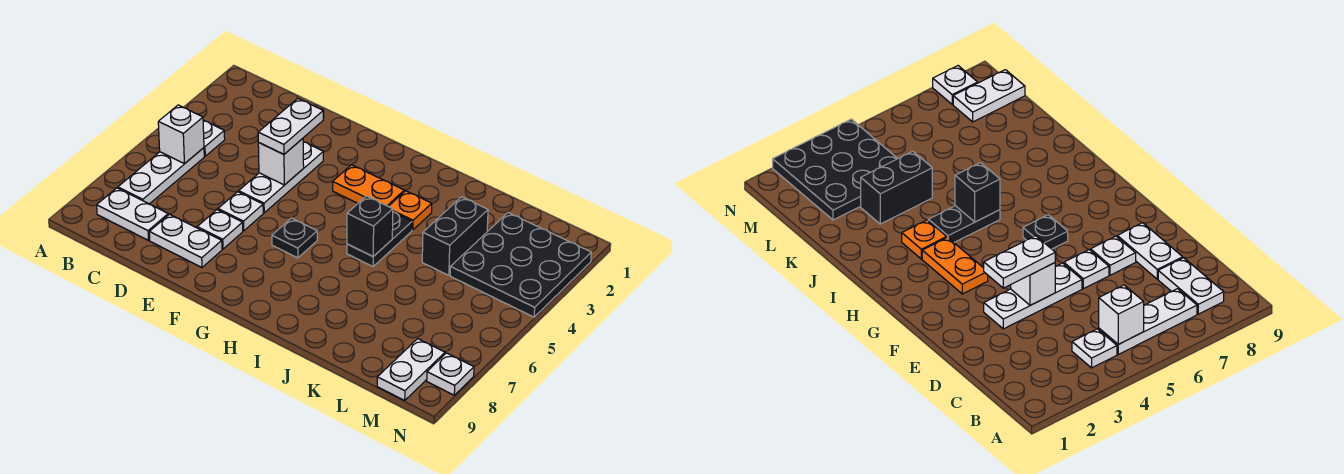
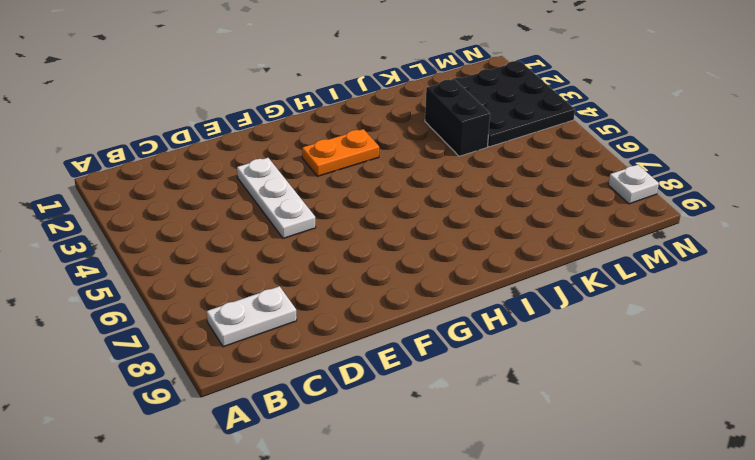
none -> white plate B4 level 1
none -> white plate B5:B7 level 1
none -> white plate D8:E8 level 1

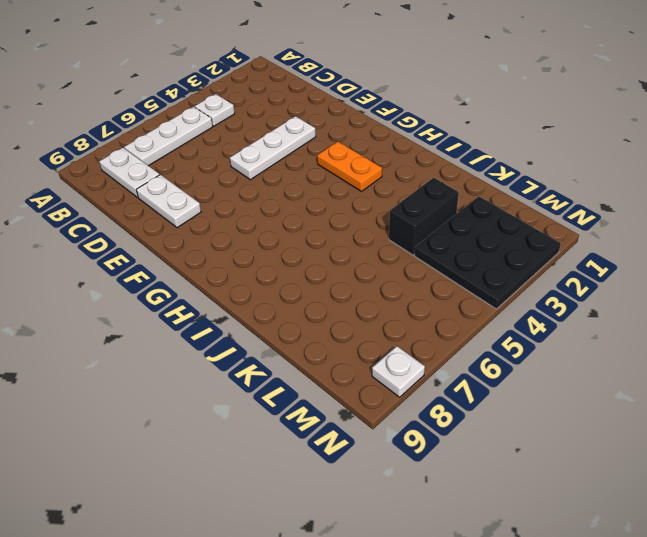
none -> white plate E6 level 1
none -> white plate E7 level 1
none -> black plate G6 level 1

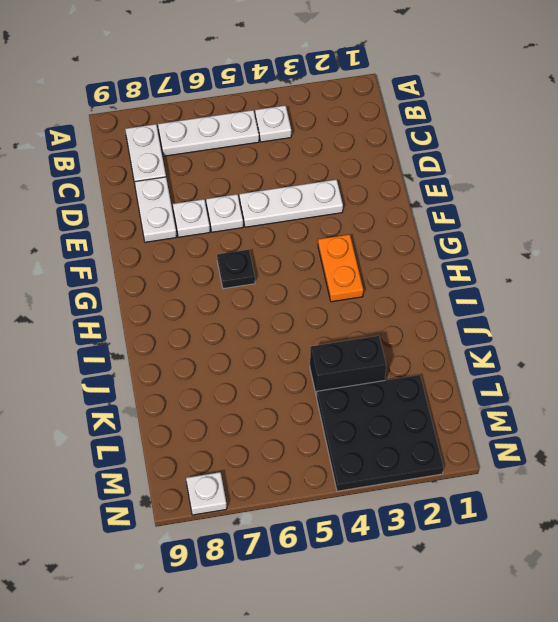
none -> orange plate I3 level 1
none -> black plate I4:I5 level 1
none -> white plate M8:M9 level 1

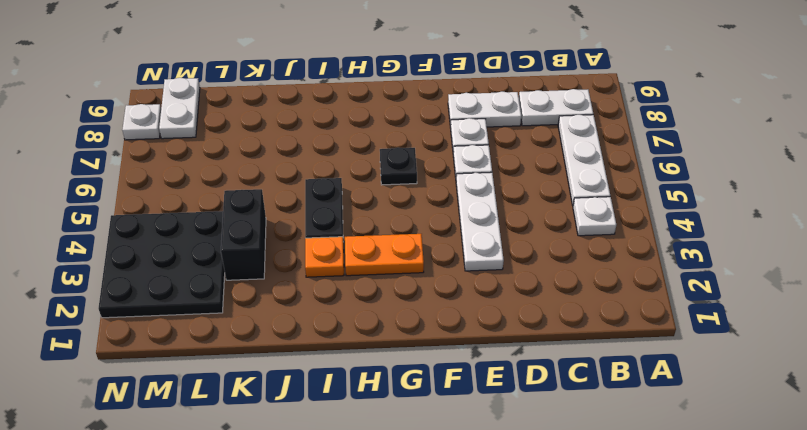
none -> white brick B5 level 2
none -> white brick E4 level 2
none -> black brick I5 level 2

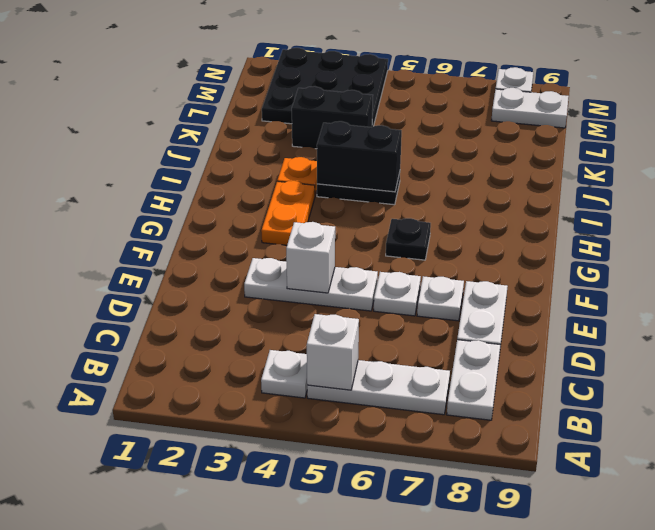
black brick I4:I5 level 2 -> black brick I5 level 2
none -> white plate E3:E4 level 3

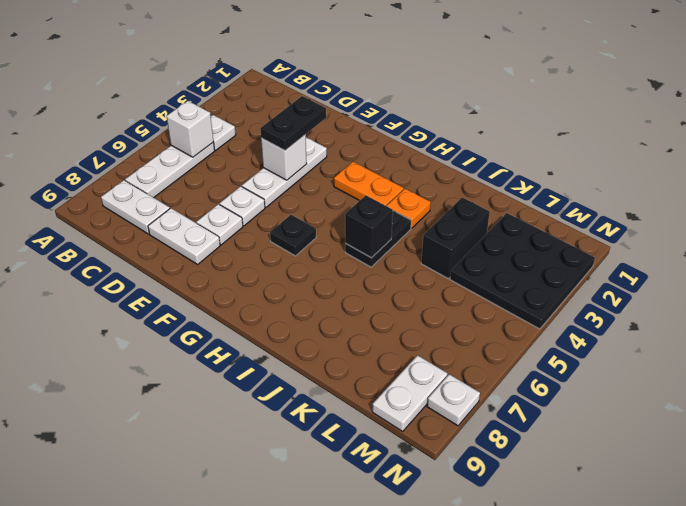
black plate E3:E4 level 3 -> white plate E3:E4 level 3

